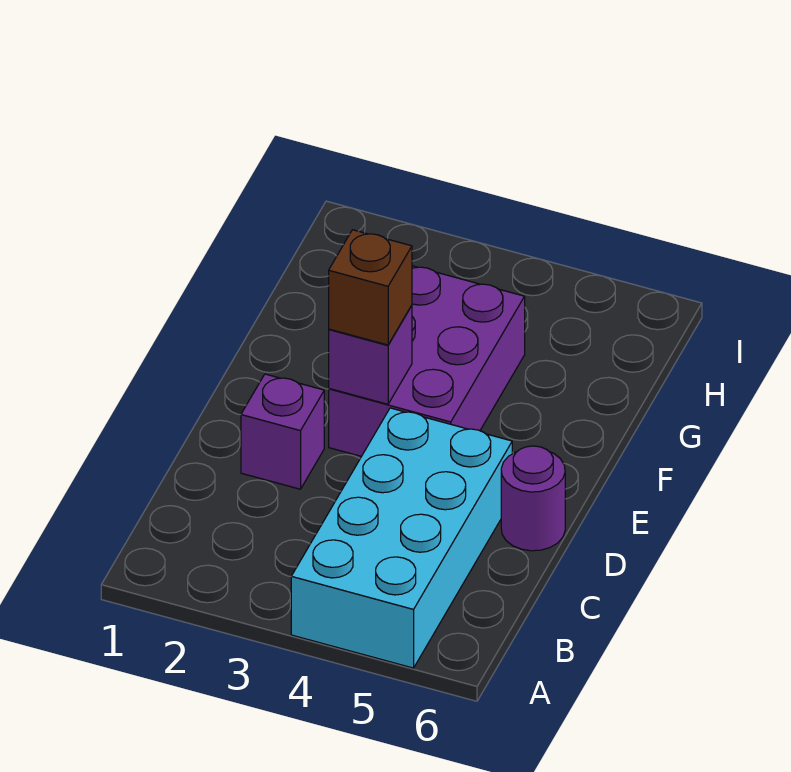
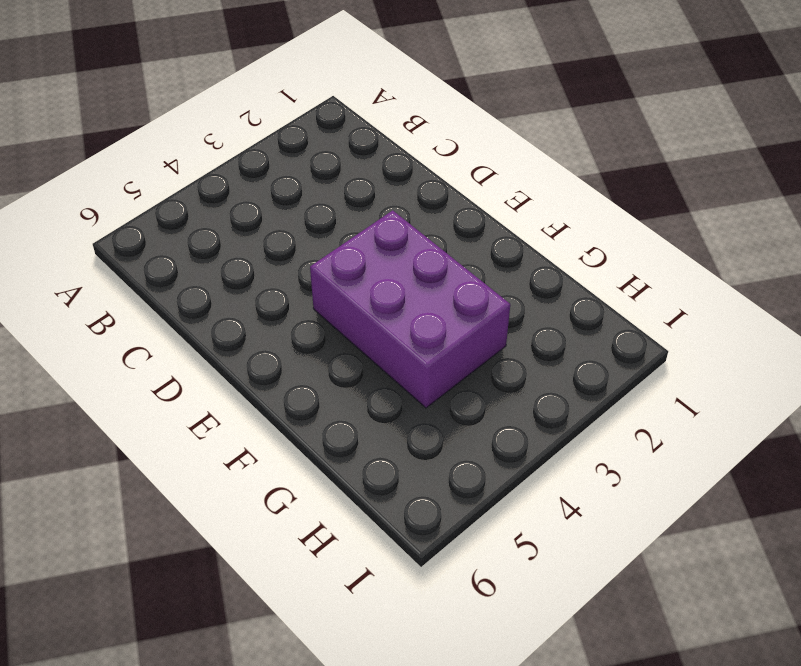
none -> cyan brick A4:D5 level 1
none -> purple brick D2 level 1

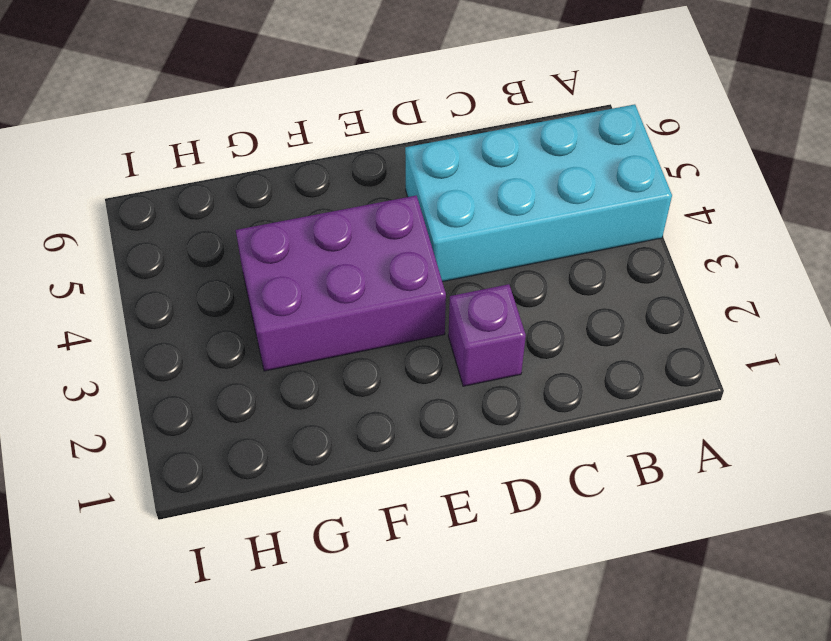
none -> purple round brick D6 level 1
none -> purple brick E3 level 2

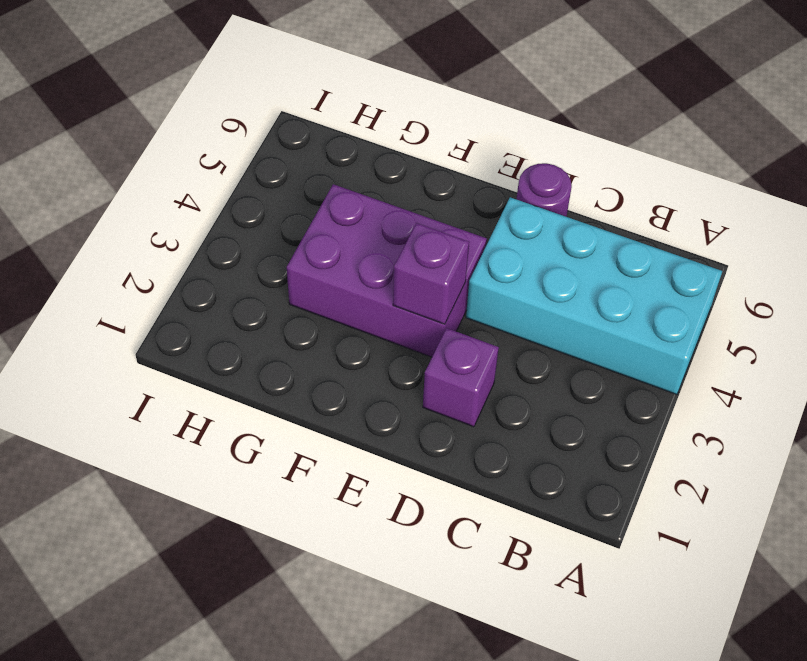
none -> brown brick E3 level 3

